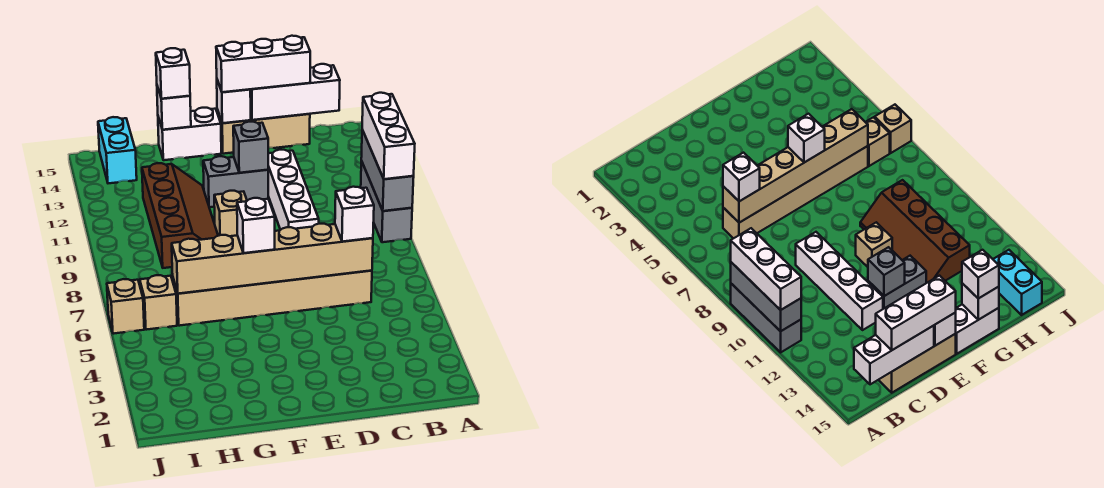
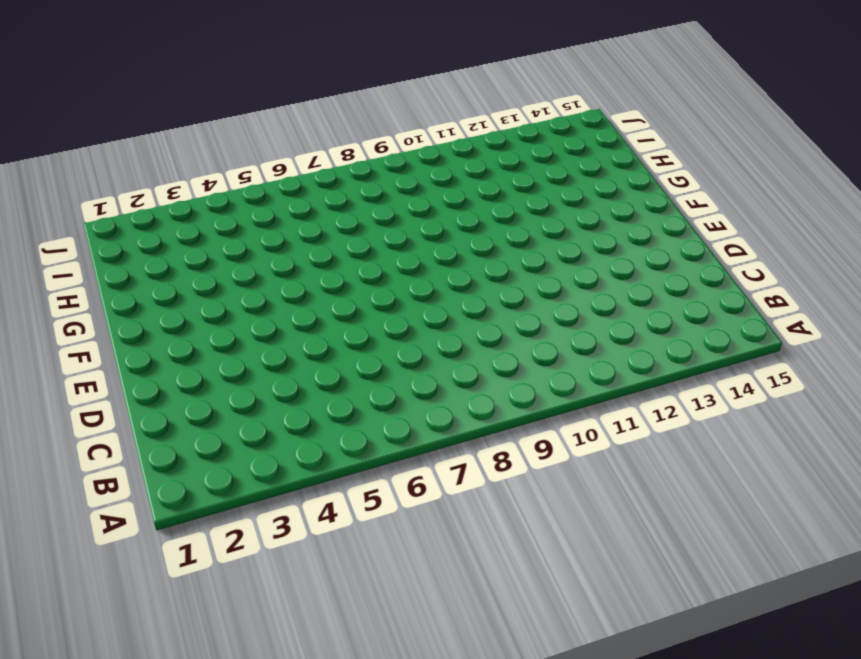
none -> grey brick A9:A11 level 1
none -> tan brick C6:H6 level 1
none -> tan brick C15:E15 level 1

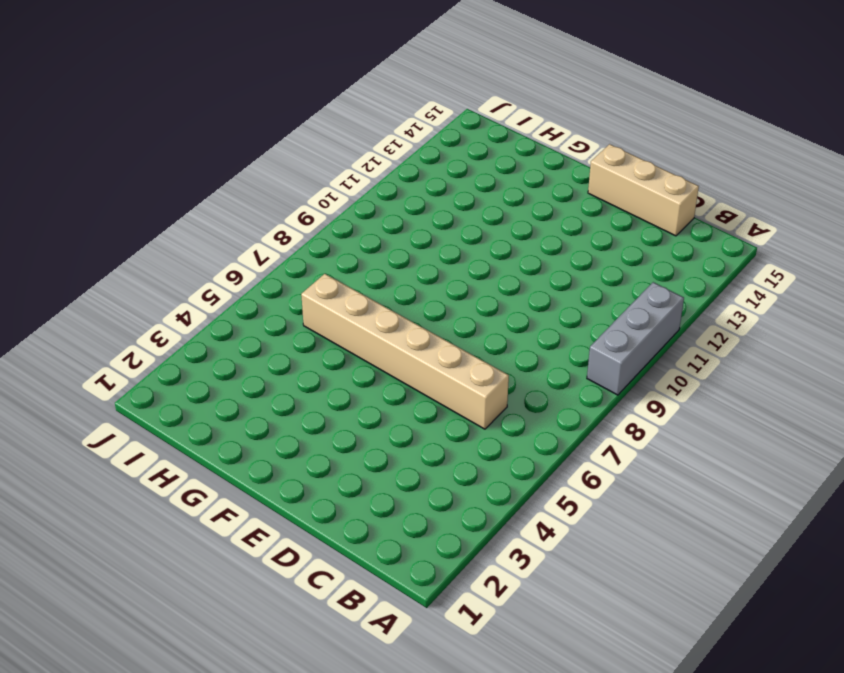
none -> white brick D9:D12 level 1
none -> grey brick E12:F12 level 1
none -> tan brick F10 level 1

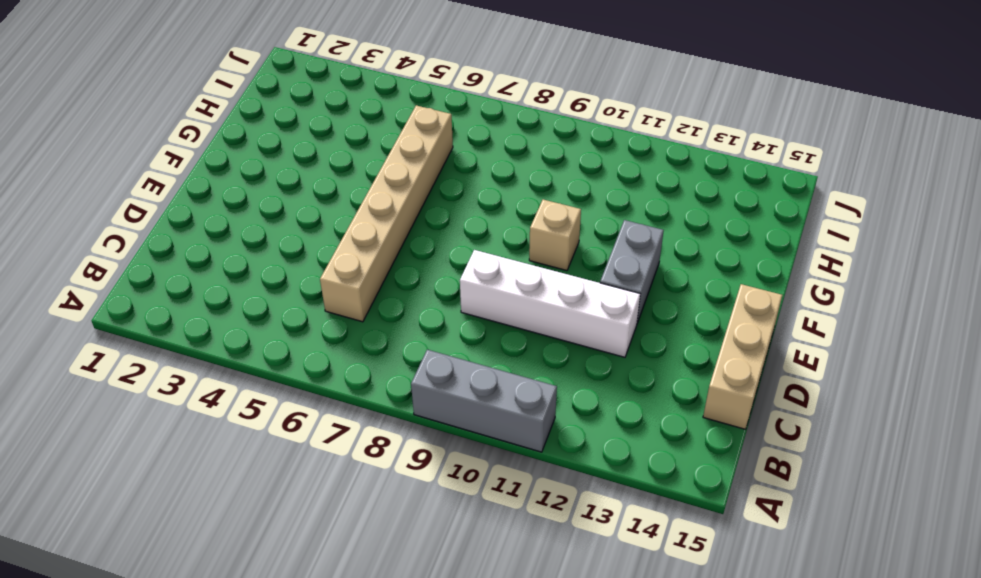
none -> white brick F15:G15 level 1
none -> brown slope G9:H12 level 1 top H
none -> tan brick I6 level 1

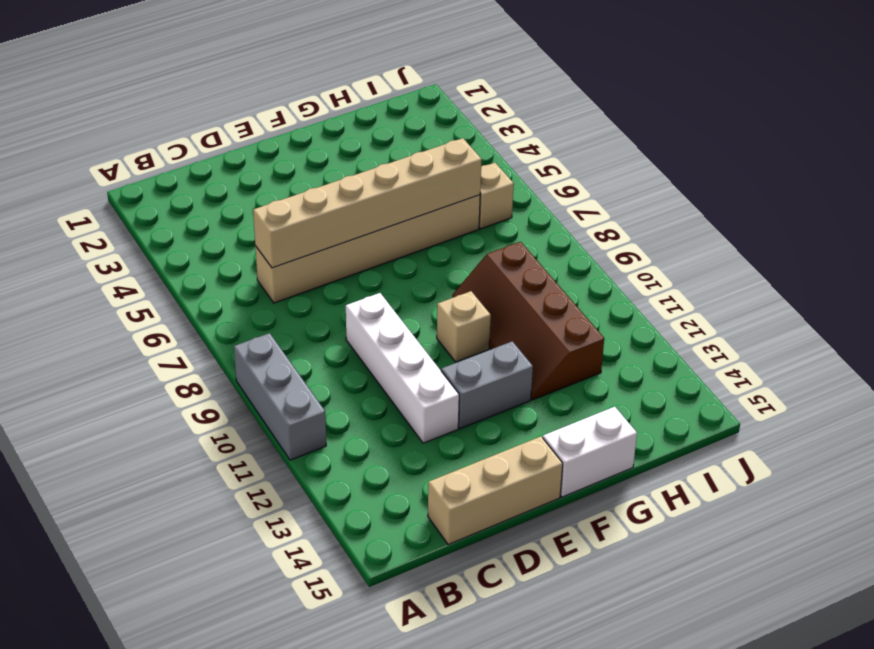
none -> cyan brick I14:I15 level 1
none -> tan brick J6 level 1
none -> grey brick A9:A11 level 2

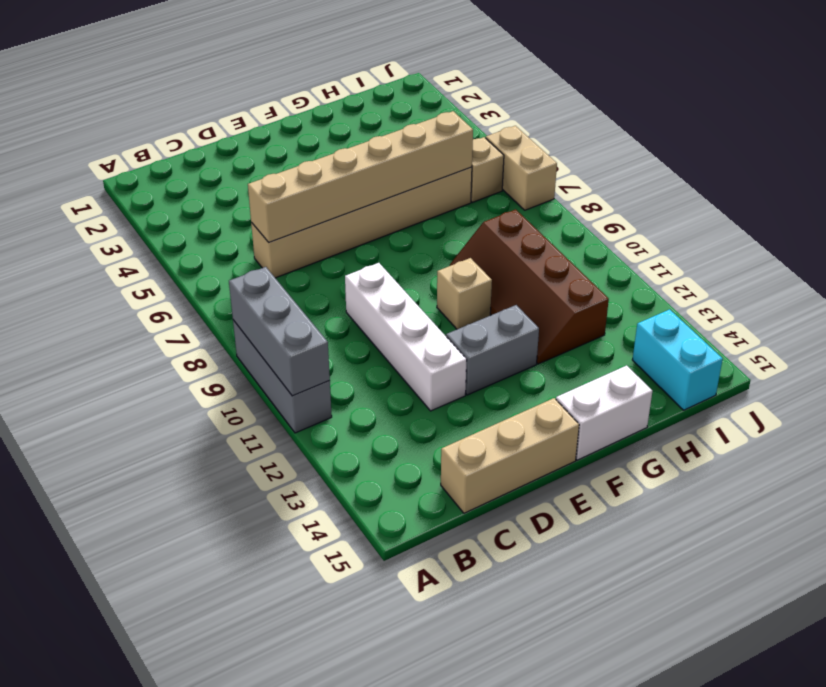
tan brick J6:J7 level 1 -> tan brick J6 level 1
none -> white brick B15:D15 level 2
none -> grey brick E12 level 2
none -> white brick E15 level 2

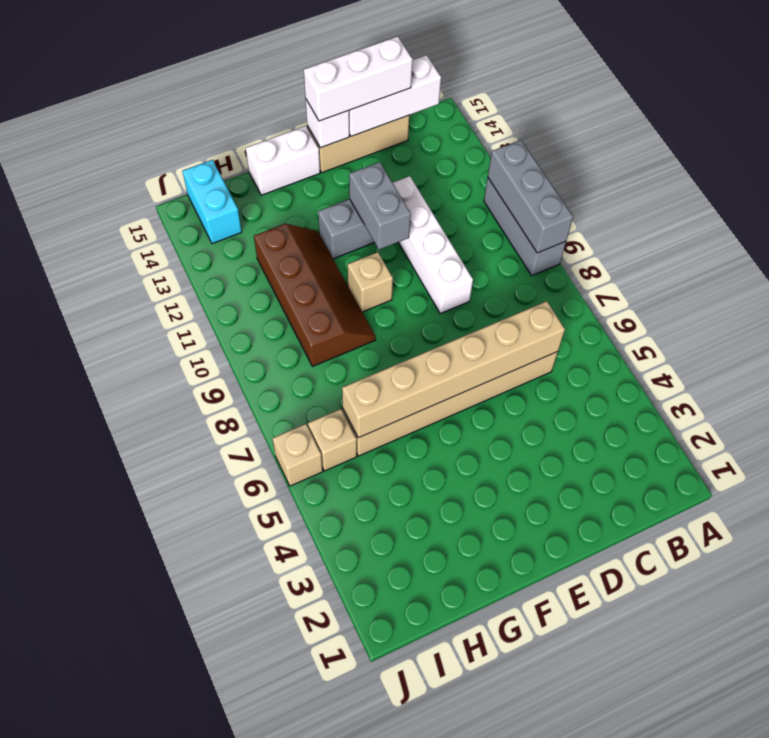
grey brick E11:E12 level 2 -> grey brick E12 level 2
none -> white brick G15 level 2
none -> white brick A9:A11 level 3
none -> white brick C6 level 3

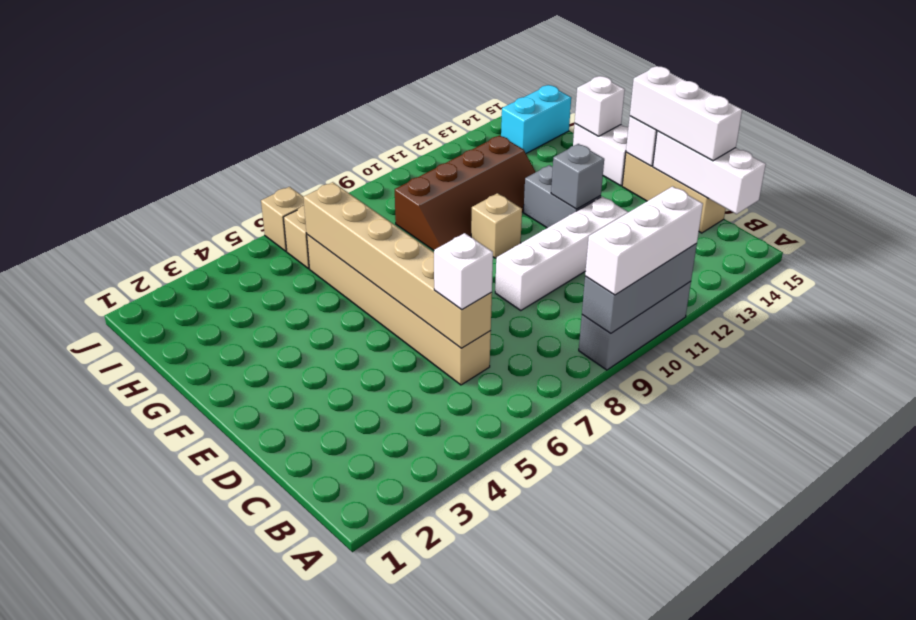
none -> white brick F6 level 3
none -> white brick G15 level 3

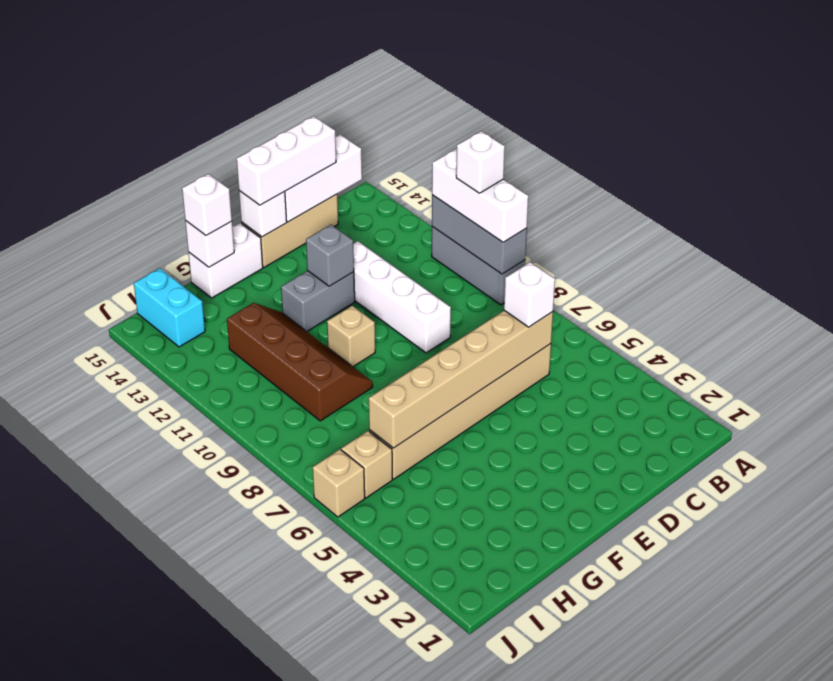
white brick A10 level 4 -> white brick F6 level 3

